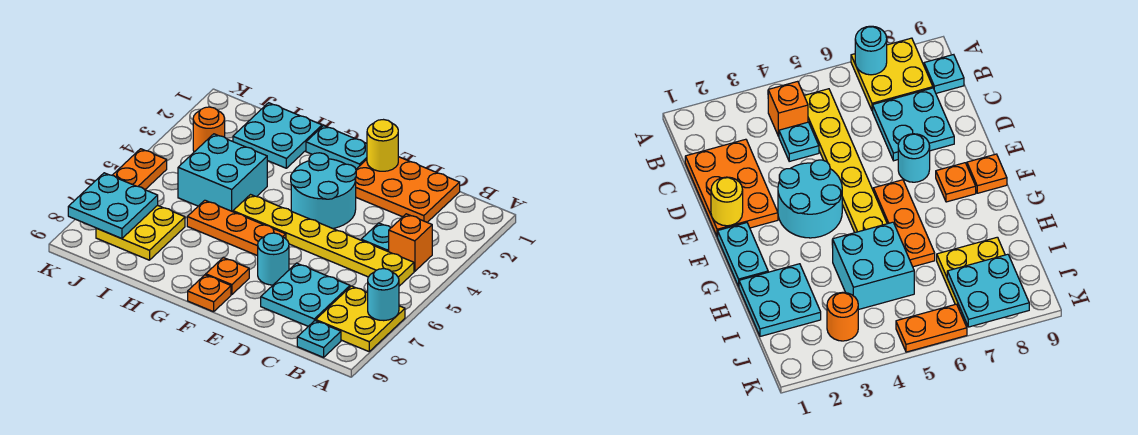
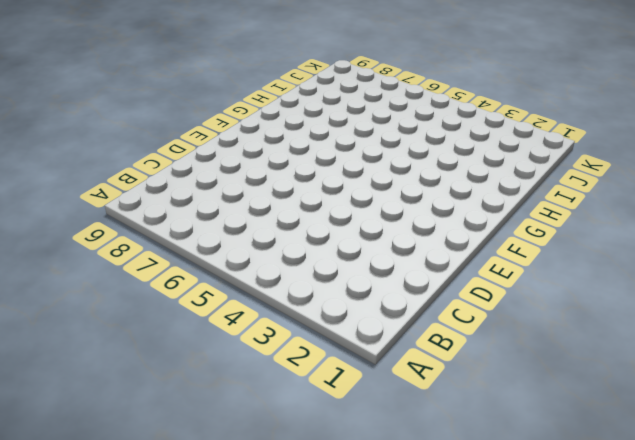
none -> yellow plate A7:B8 level 1
none -> orange brick B4 level 1
none -> yellow plate B5:G5 level 1

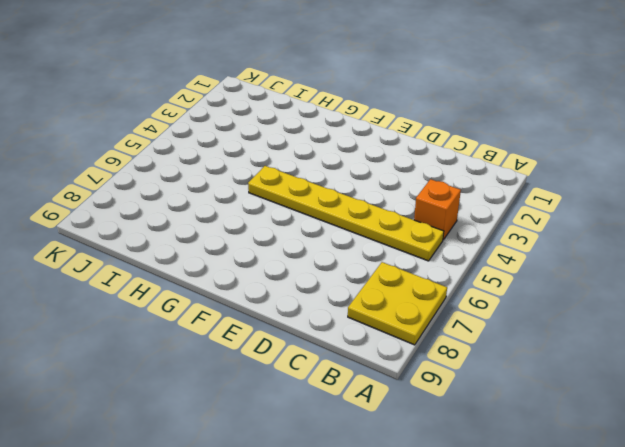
none -> cyan plate B9 level 1
none -> orange plate C1:E2 level 1
none -> cyan plate C4 level 1

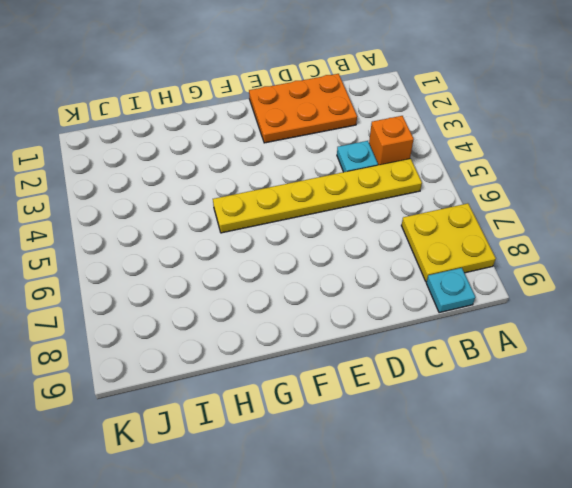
none -> cyan plate C7:D8 level 1
none -> cyan round brick E3:F4 level 1
none -> cyan round brick E7 level 1

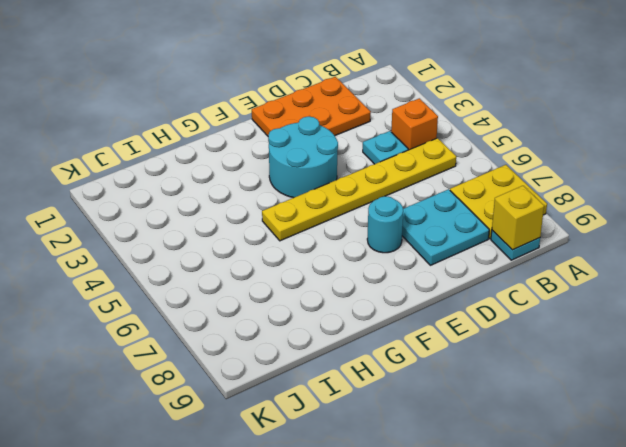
yellow brick B9 level 2 -> none
none -> cyan plate F1:G1 level 1
none -> orange plate F6:H6 level 1
none -> orange plate F8 level 1

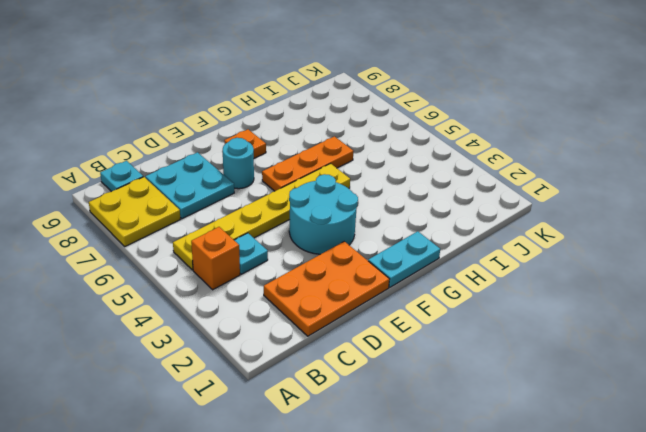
none -> orange plate F9 level 1
none -> cyan plate H1:I2 level 1
none -> cyan brick H4:I5 level 1

